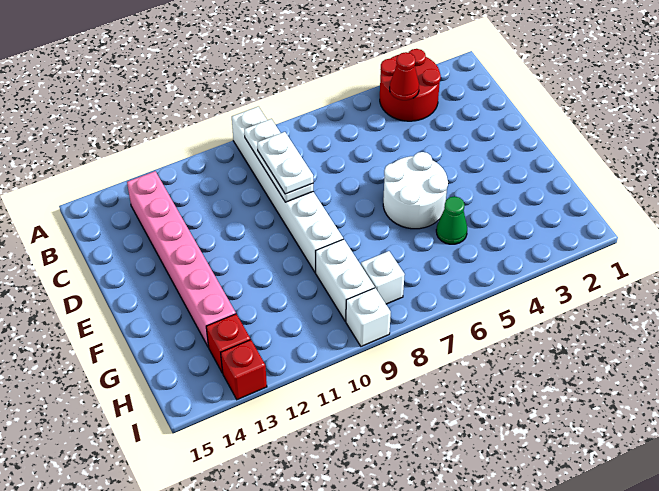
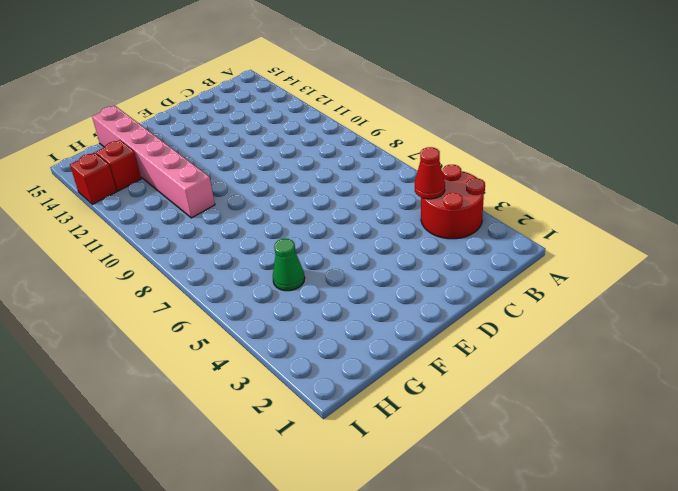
pink brick G10:G15 level 1 -> pink brick B13:G13 level 1
none -> white brick A9:F9 level 1
none -> white round brick E5:F6 level 1
none -> white brick G9:H9 level 1

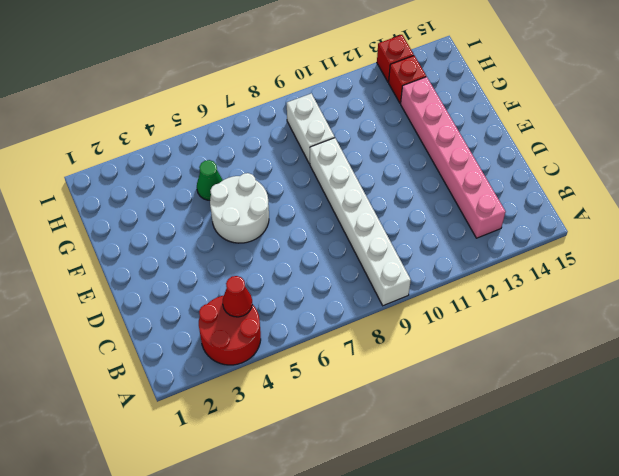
none -> white brick H8 level 1
none -> white brick I9 level 1
none -> white plate B9:D9 level 2

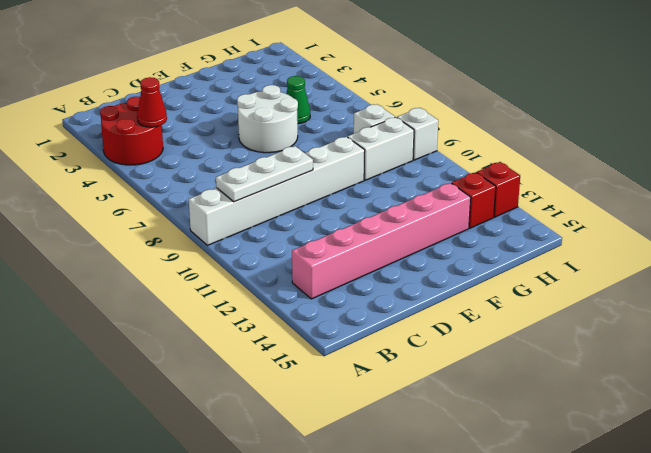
none -> white plate C9:D9 level 3

